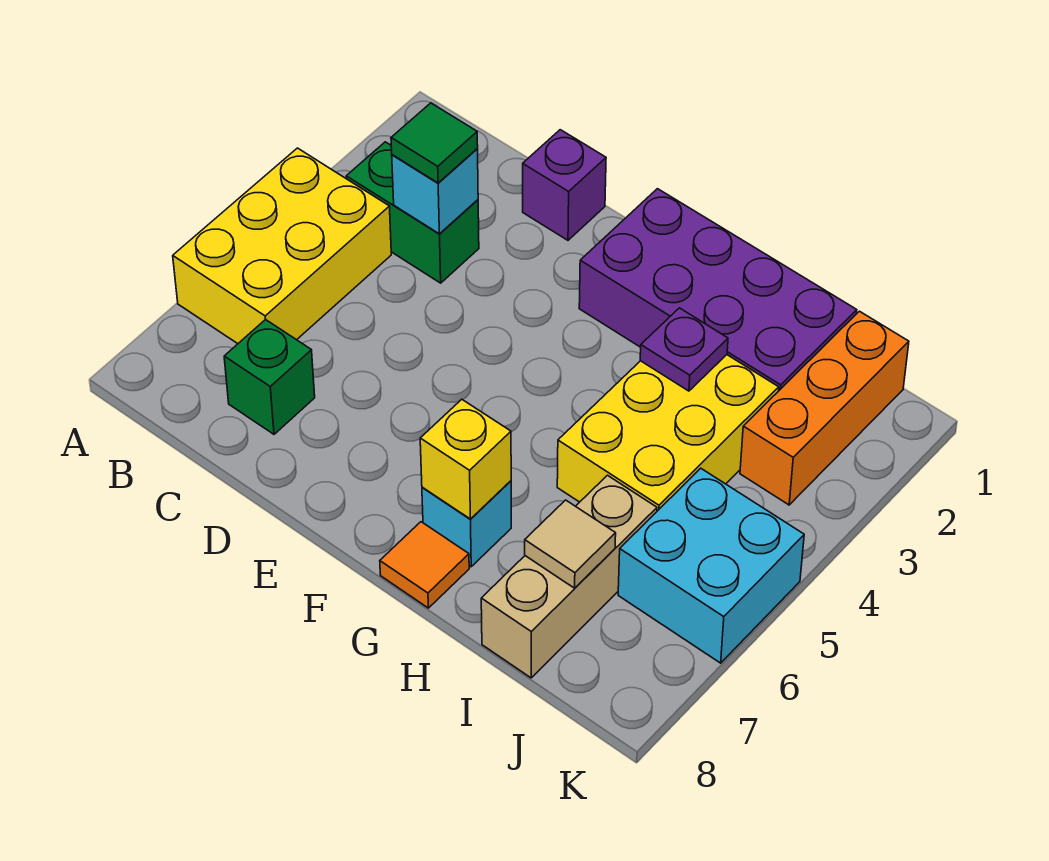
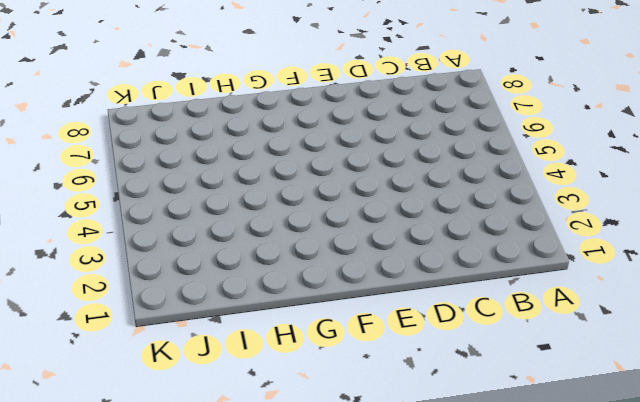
none -> yellow brick A4:B6 level 1
none -> green brick B3:C3 level 1
none -> green brick C7 level 1

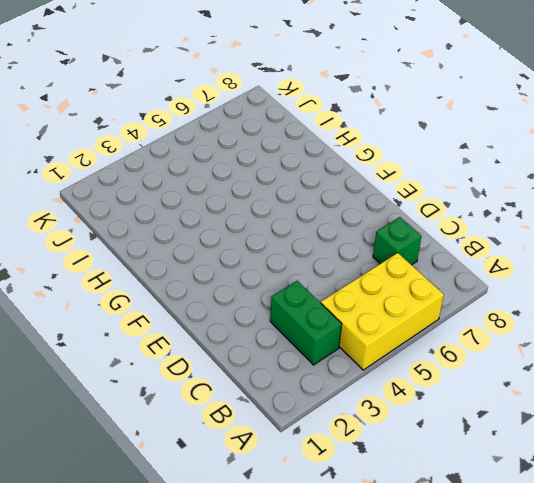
none -> purple brick D1 level 1
none -> purple brick F1:I2 level 1
none -> cyan brick G7 level 1

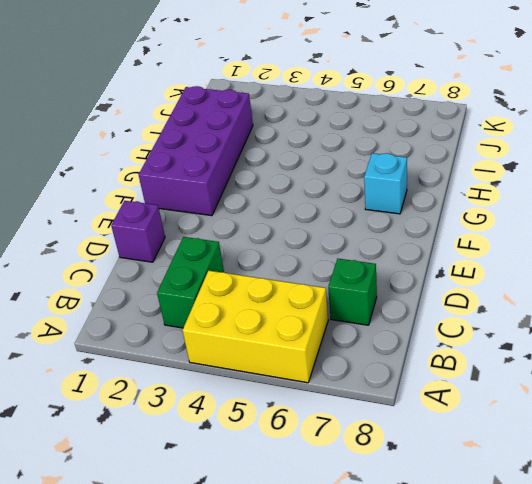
none -> orange tile G8 level 1
none -> yellow brick H3:I5 level 1
none -> tan brick I6:I8 level 1

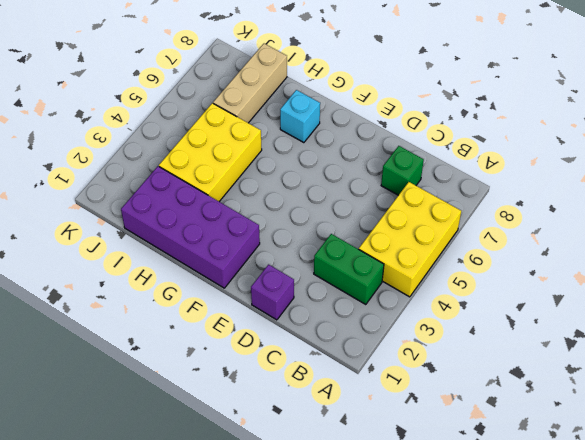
none -> orange tile G8 level 1
none -> orange brick J1:J3 level 1
none -> cyan brick J5:K6 level 1

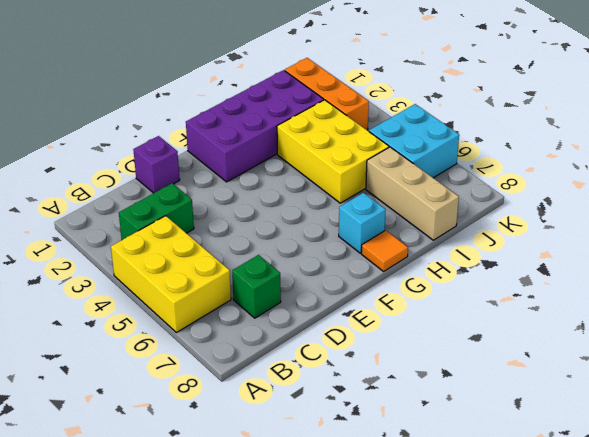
none -> cyan brick C3 level 2
none -> yellow brick G7 level 2
none -> purple plate H3 level 2

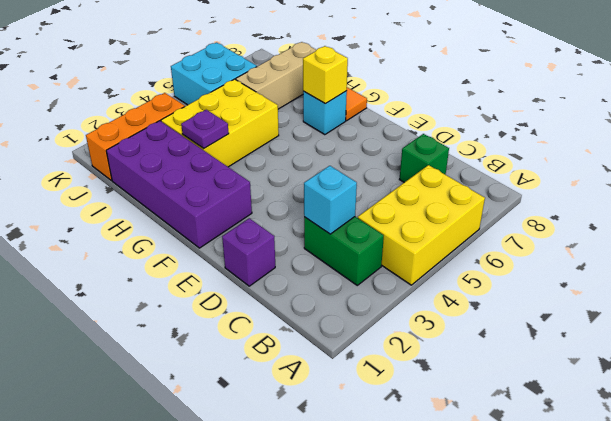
none -> tan tile I7 level 2
none -> green tile C3 level 3

